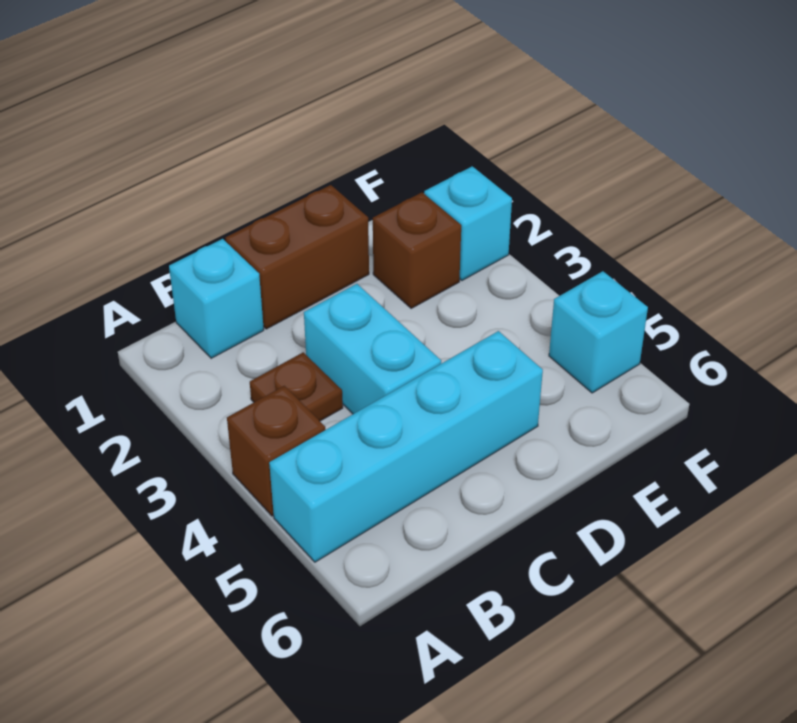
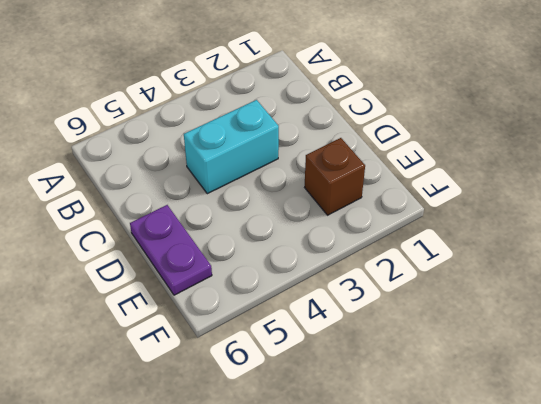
purple plate D6:E6 level 1 -> none
none -> brown brick A4 level 1
none -> cyan brick A5:D5 level 1

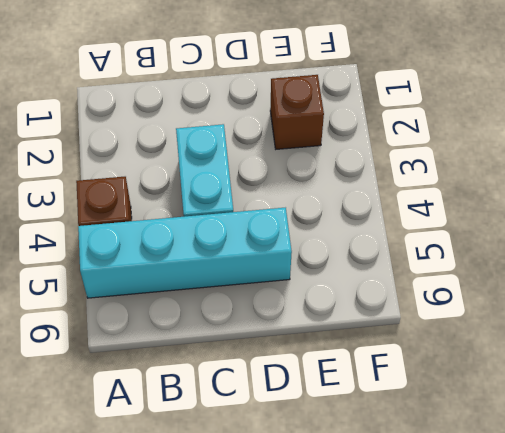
none -> cyan brick B1 level 1
none -> brown plate B3 level 1

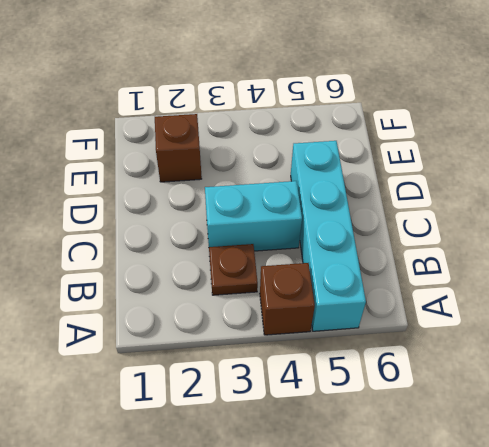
none -> cyan brick B1 level 1
none -> brown brick C1:D1 level 1

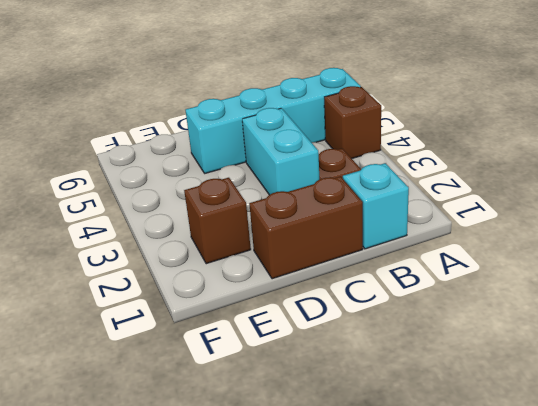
none -> cyan brick F2 level 1
none -> cyan brick F5 level 1

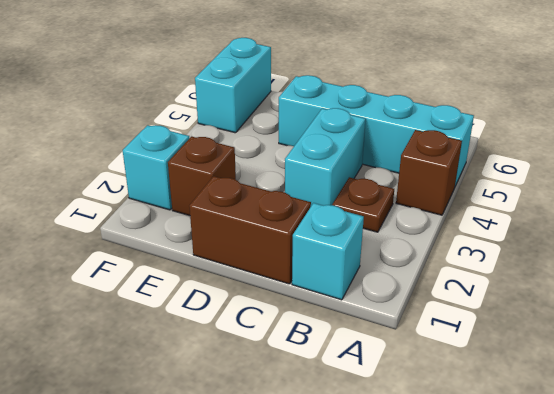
cyan brick F5:F6 level 1 -> cyan brick F5 level 1

